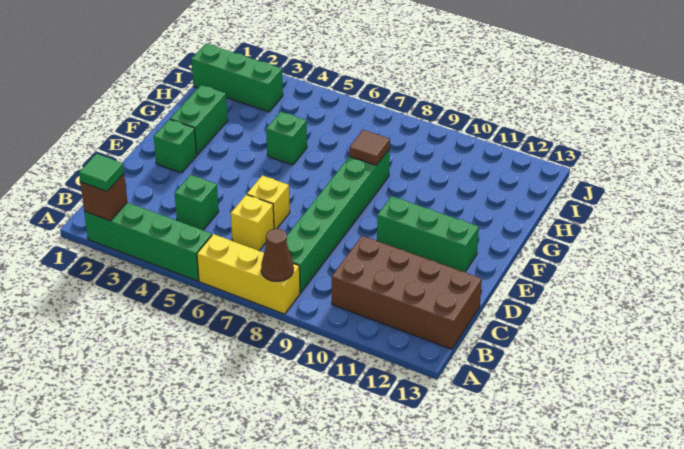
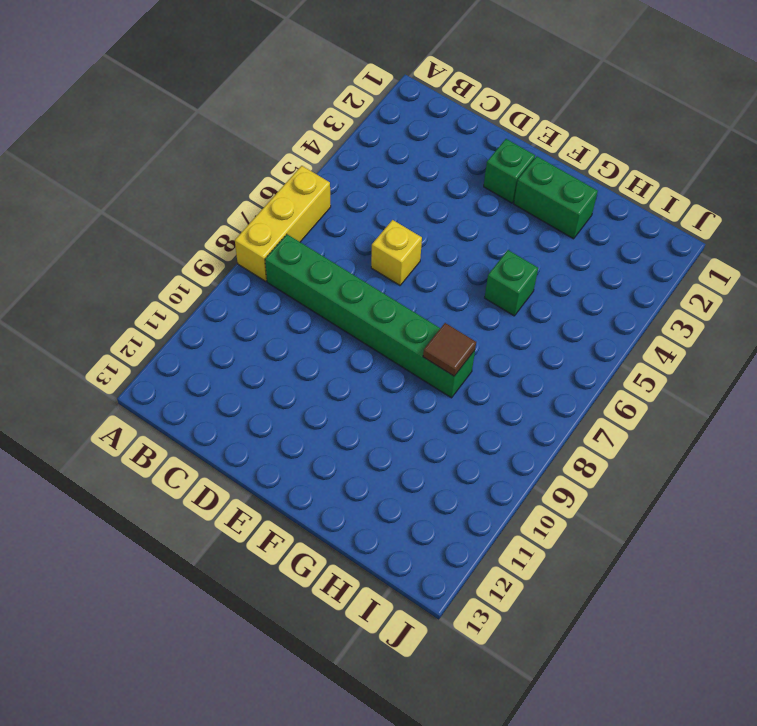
none -> green brick A2:A5 level 1
none -> brown brick B10:C13 level 1
none -> green brick C4 level 1

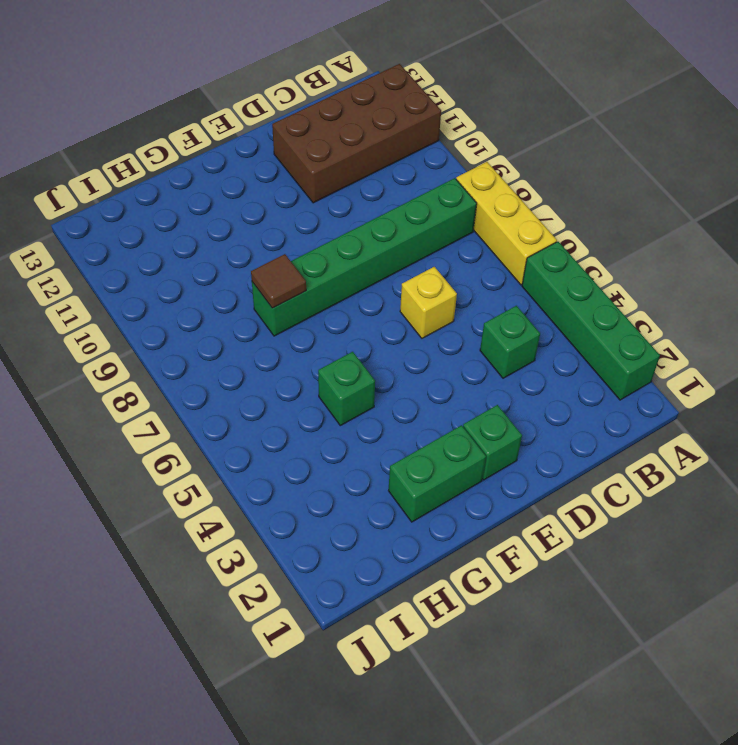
brown brick A11:D12 level 1 -> brown brick B10:C13 level 1
none -> yellow brick C6 level 1
none -> green brick E10:E12 level 1
none -> green brick I1:I3 level 1

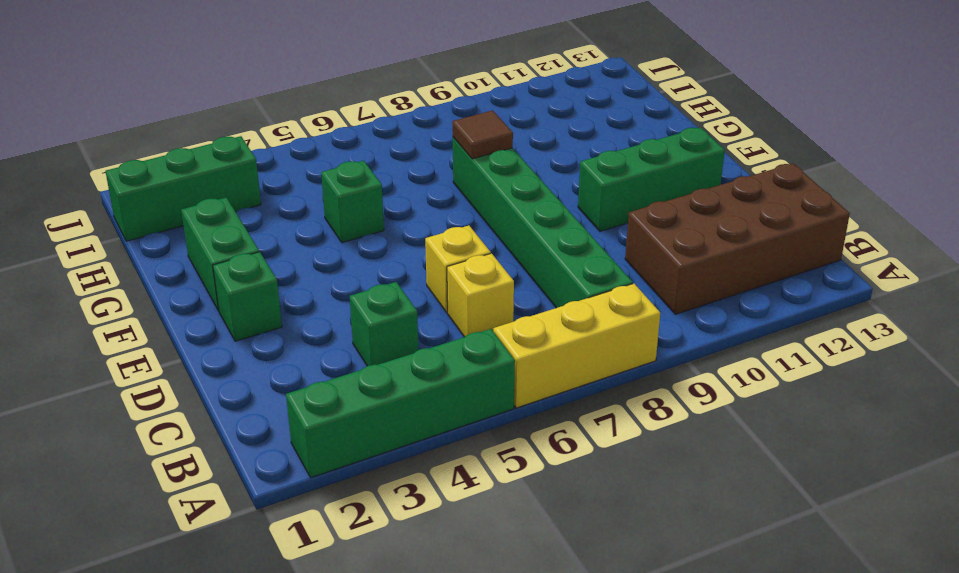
none -> brown brick A2 level 2
none -> brown cone A8 level 2
none -> green tile A2 level 3

